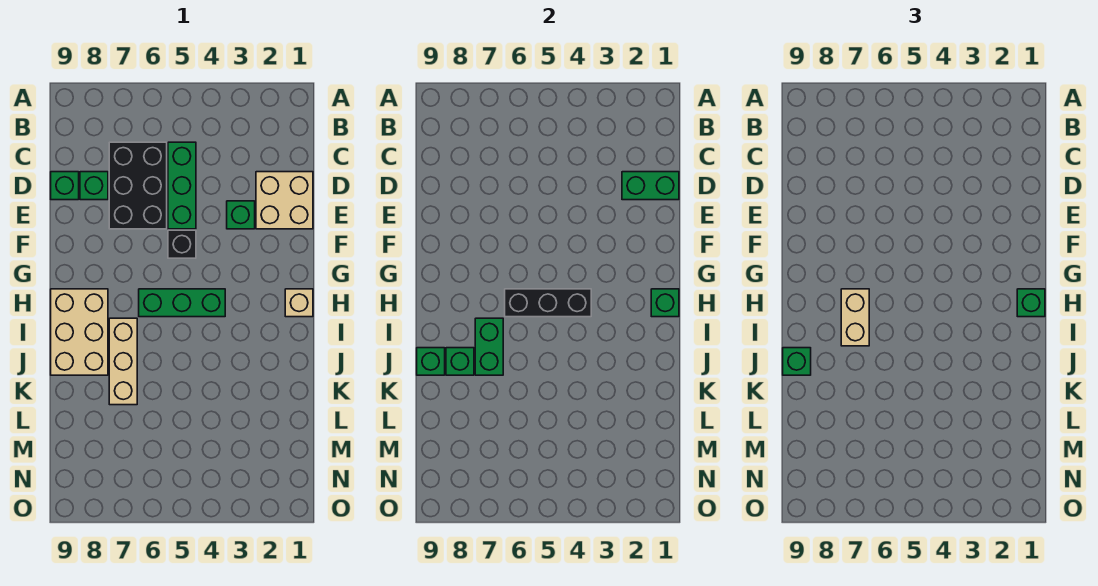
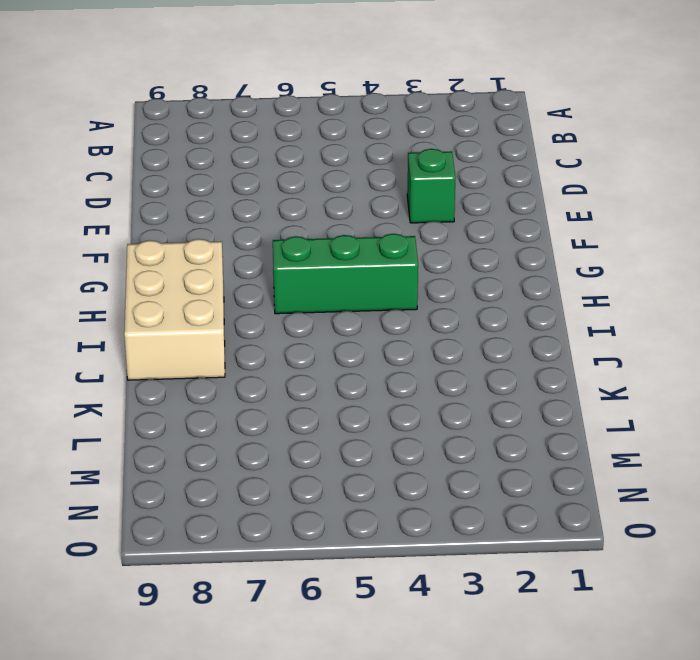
none -> green brick C5:E5 level 1
none -> black brick C6:E7 level 1
none -> tan brick D1:E2 level 1

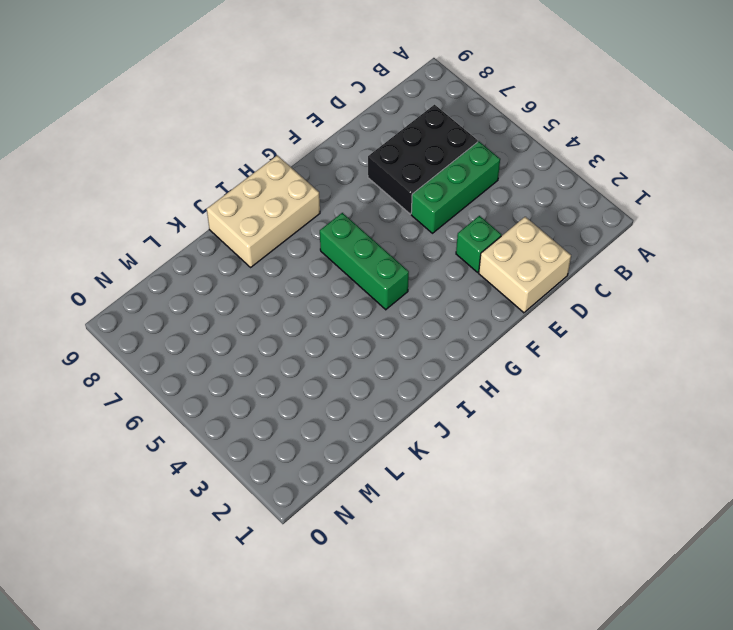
none -> green brick D8 level 1
none -> green brick D9 level 1
none -> black brick F5 level 1

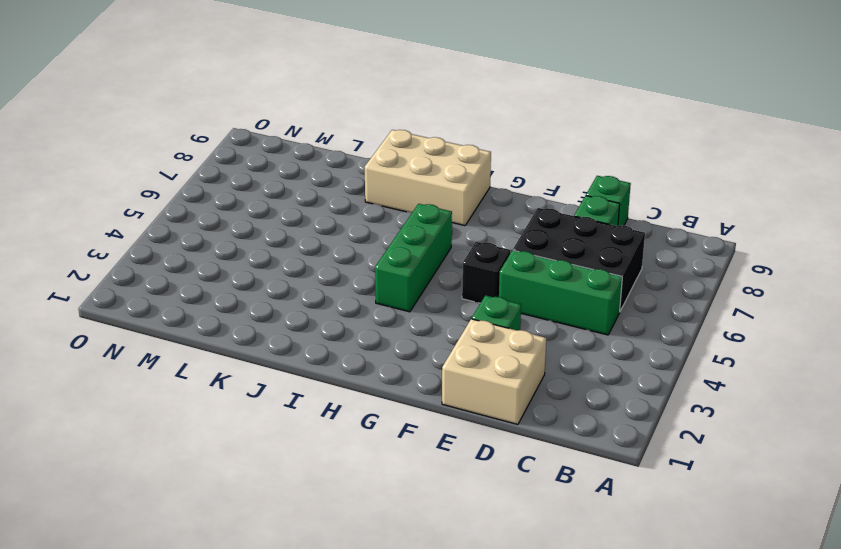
none -> tan brick H1 level 1
none -> tan brick I7:K7 level 1
none -> green brick D1:D2 level 2

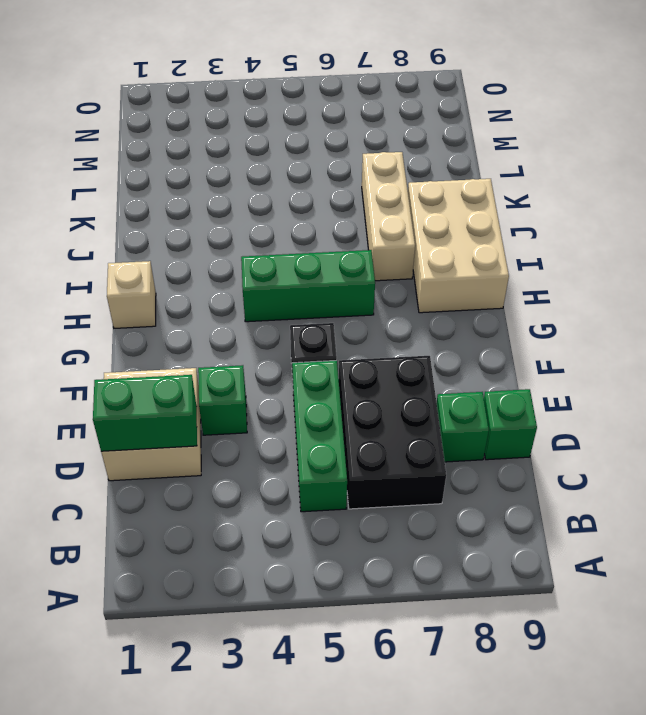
none -> green brick H1 level 2
none -> black brick H4:H6 level 2
none -> green brick I7:J7 level 2

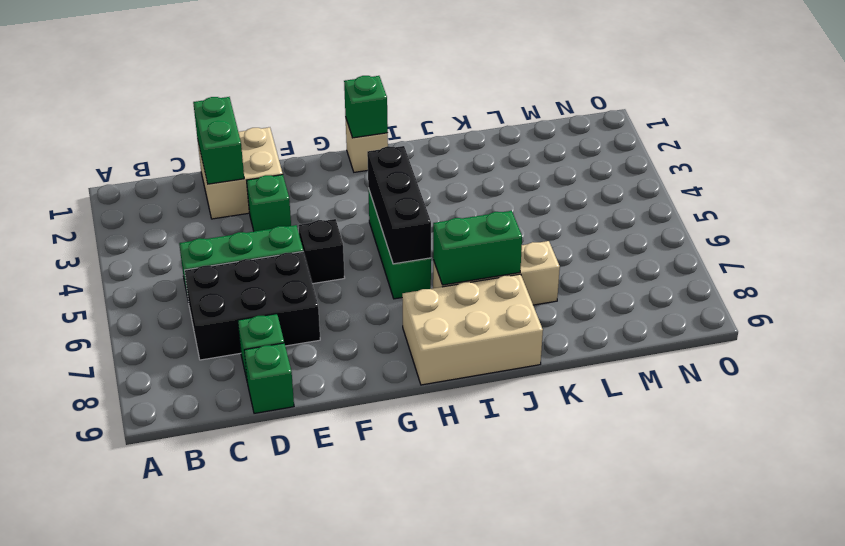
none -> green brick J8 level 2
none -> green brick J9 level 2
none -> green brick H1 level 3

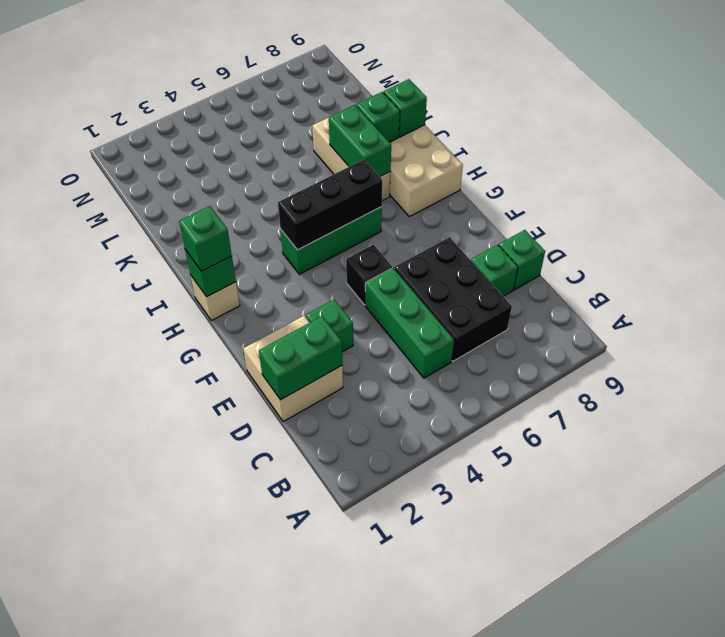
none -> tan brick H7:I7 level 3
none -> green brick J9 level 3

